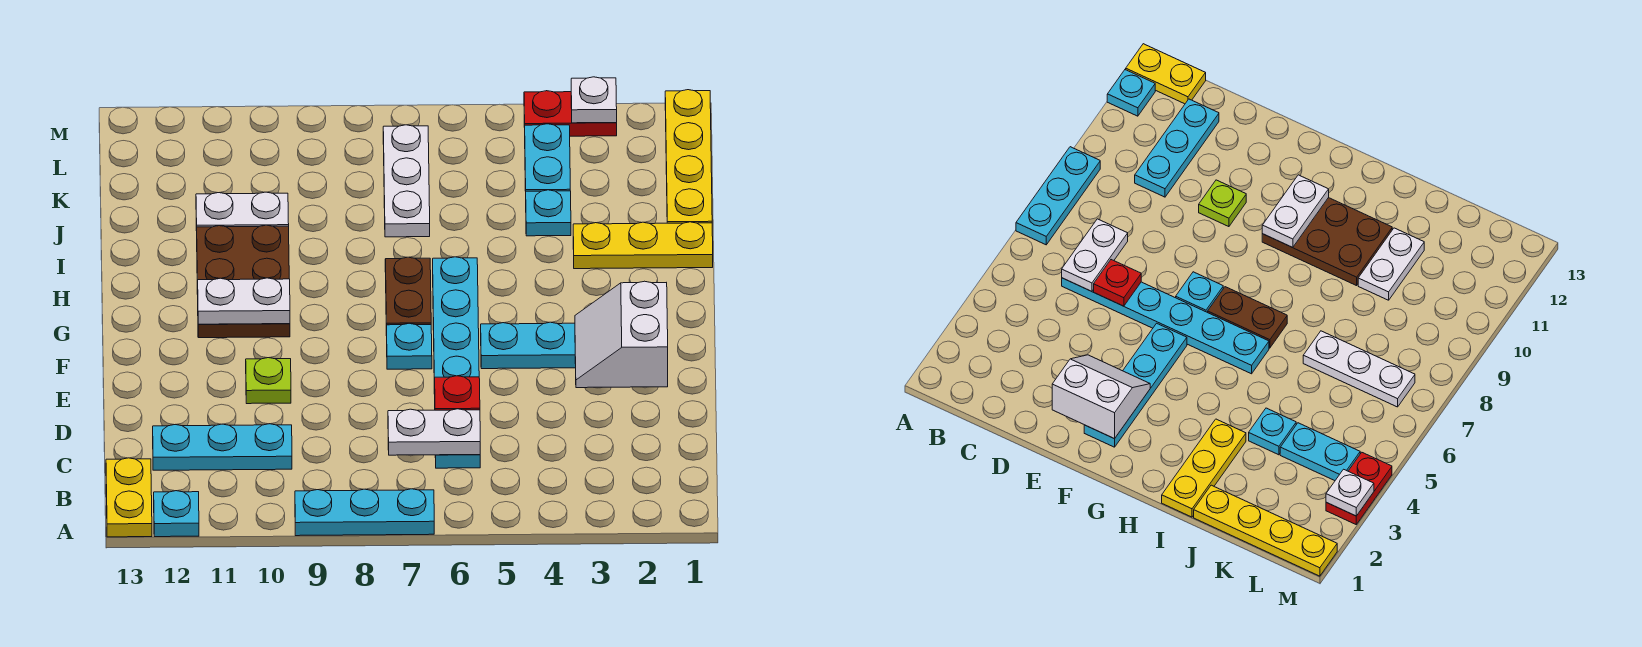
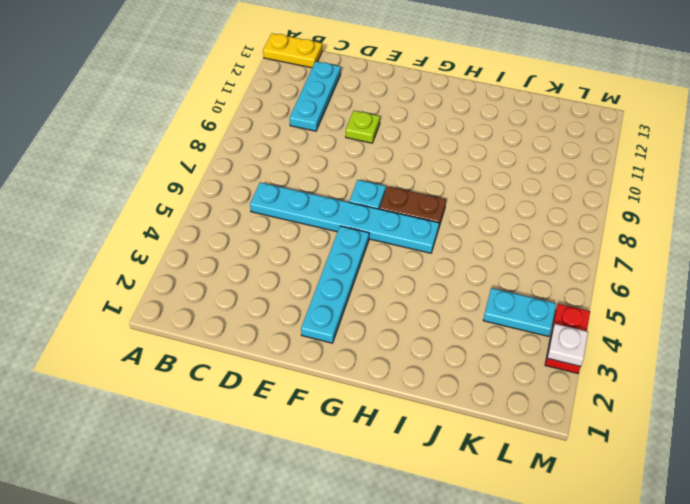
none -> cyan plate A7:A9 level 1
none -> cyan plate A12 level 1
none -> brown plate G10:I11 level 1

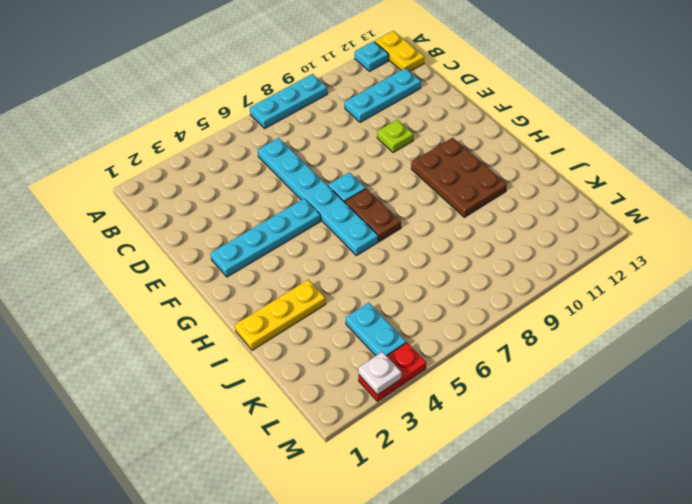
none -> yellow plate J1:M1 level 1
none -> cyan plate J4 level 1
none -> white plate J7:L7 level 1

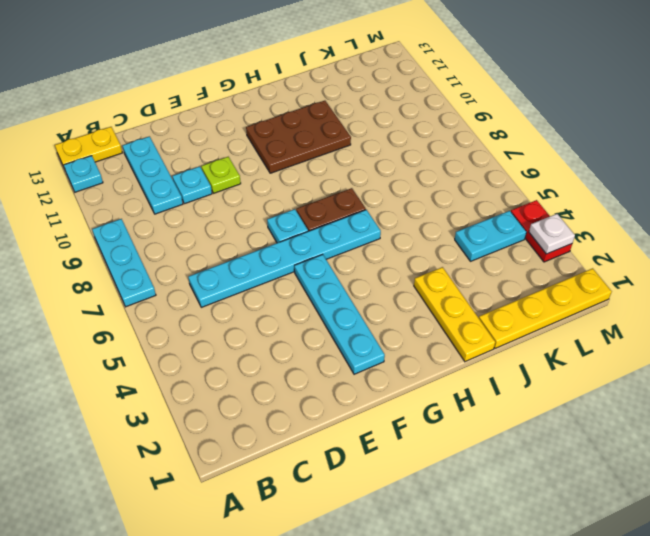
cyan plate D10 level 1 -> cyan plate J4 level 1
none -> white plate J7:L7 level 1
none -> white plate J10:J11 level 1
none -> white plate C6:C7 level 2

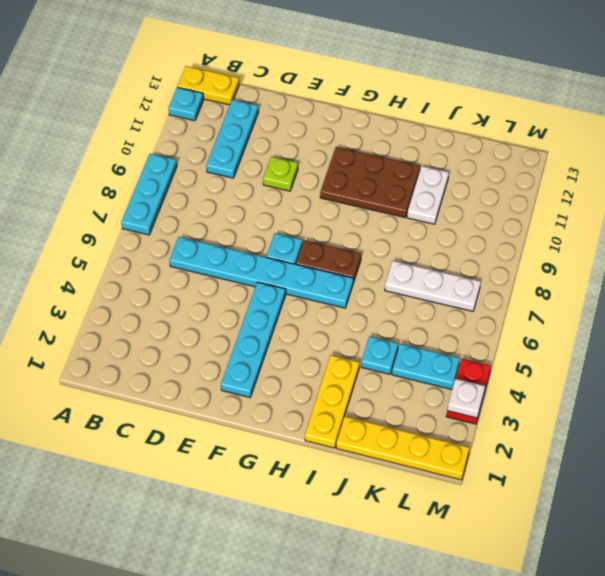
none -> white plate C6:C7 level 2
none -> red plate D6 level 2
none -> white slope E2:F3 level 2 top 2

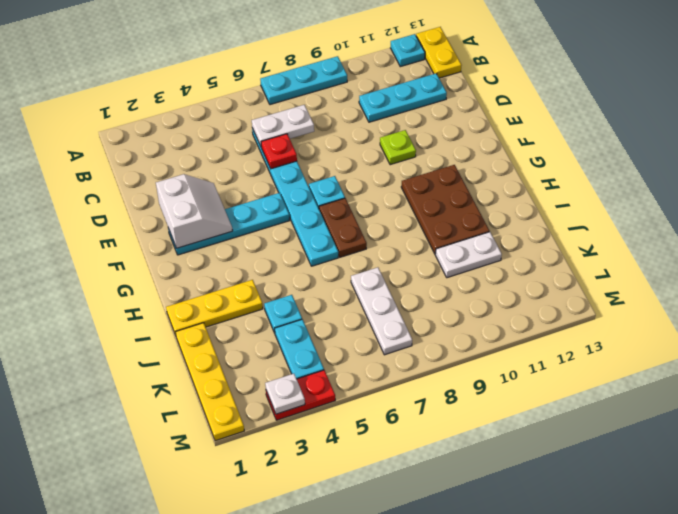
none -> white plate G10:G11 level 2

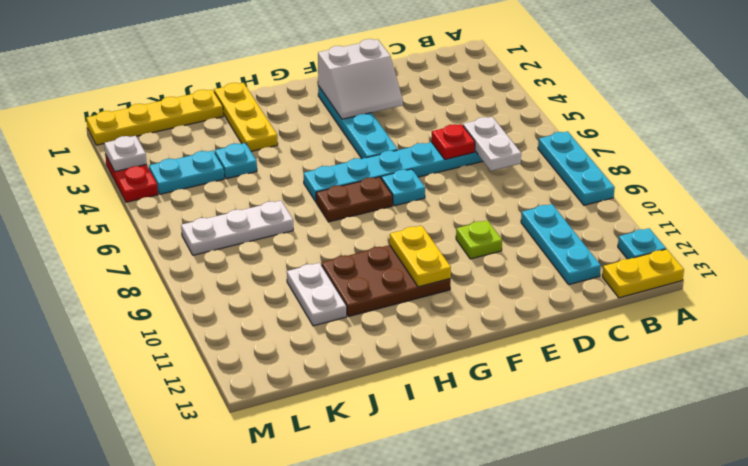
yellow plate G10:G11 level 2 -> white plate G10:G11 level 2

